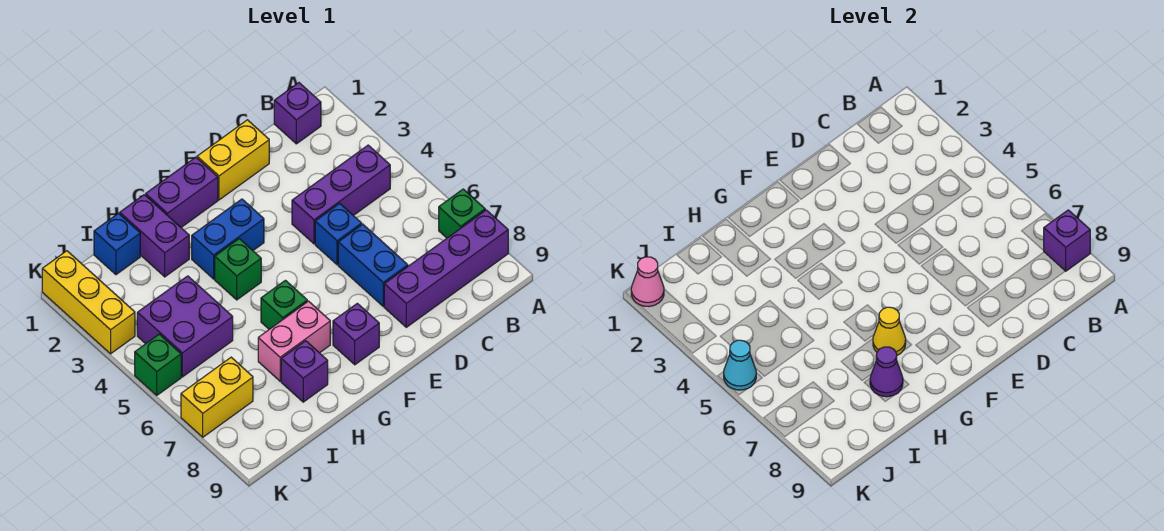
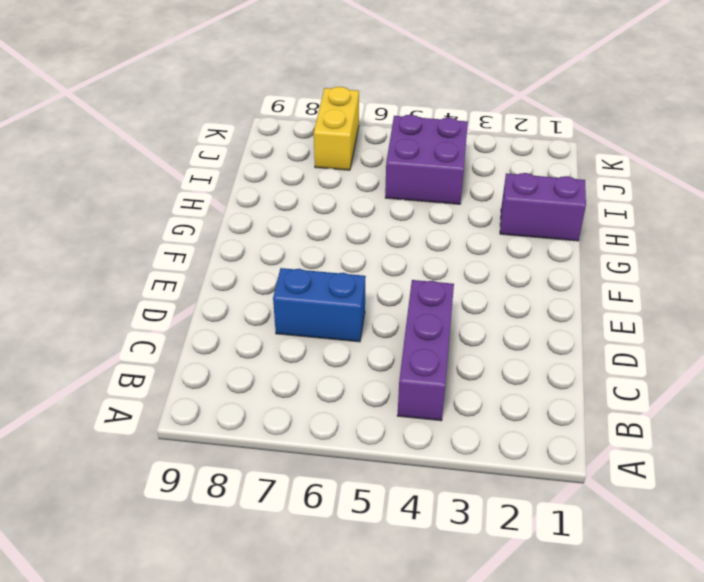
none -> green brick A7 level 1
none -> purple brick A8:D8 level 1
none -> purple brick B1 level 1

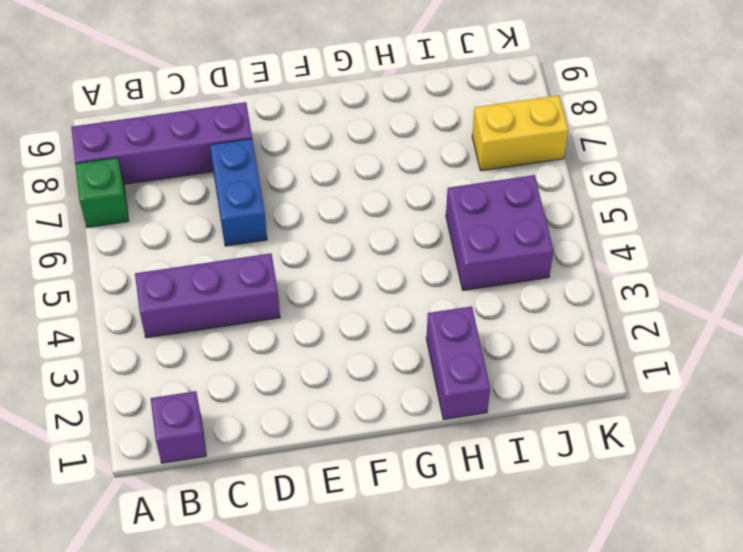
none -> yellow brick D1:E1 level 1
none -> blue brick D5 level 1
none -> purple brick F1:G1 level 1

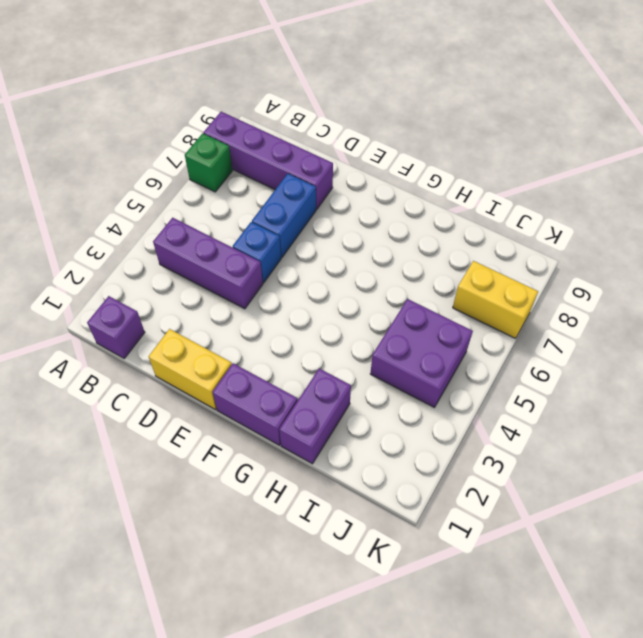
none -> blue brick F3:G3 level 1
none -> purple brick F8 level 1
none -> green brick G4 level 1

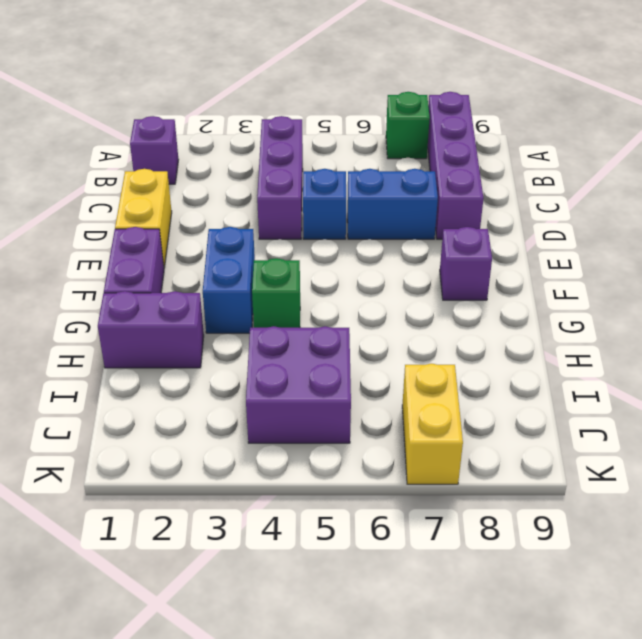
none -> green brick G6 level 1
none -> pink brick G7:H7 level 1
none -> purple brick H8 level 1

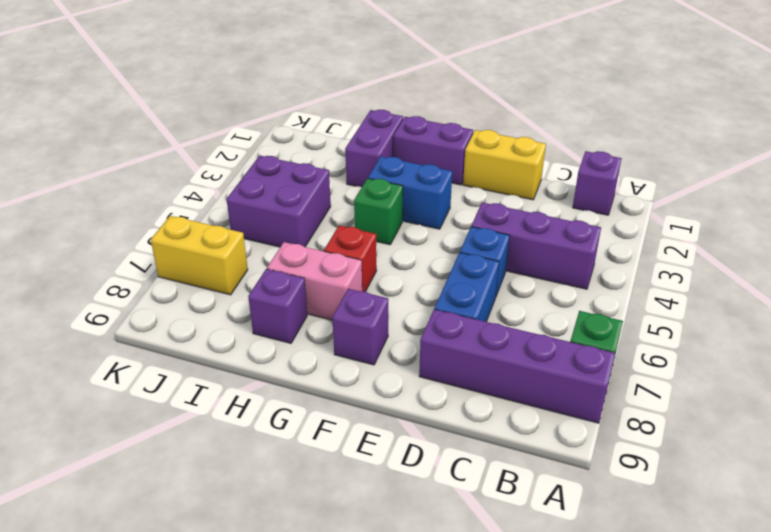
red brick G6 level 1 -> green brick G6 level 1
none -> blue brick I1 level 1
none -> yellow brick K1:K3 level 1
none -> green brick K5 level 1

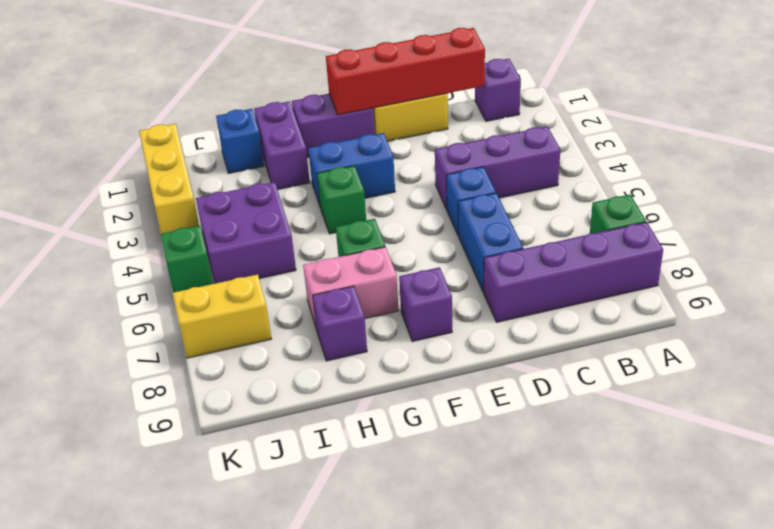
red brick C1:F1 level 2 -> none
none -> purple brick A8 level 2
none -> yellow cone G7 level 2
none -> purple cone H8 level 2

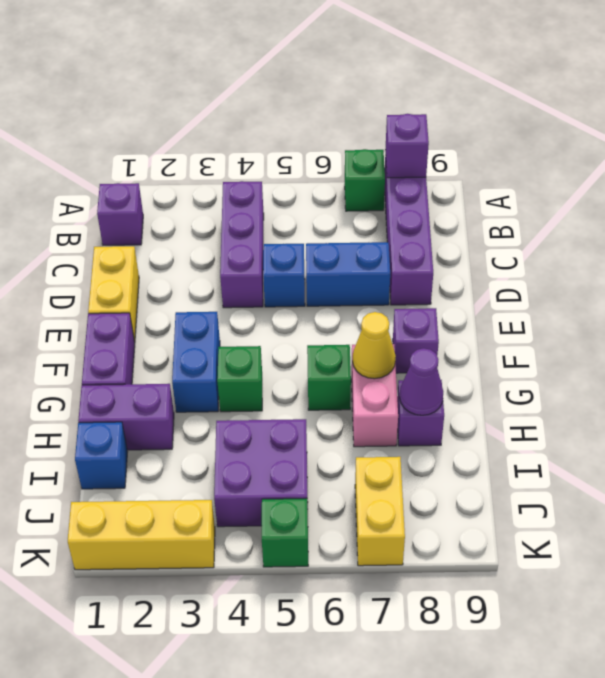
none -> pink cone K1 level 2
none -> cyan cone K5 level 2

